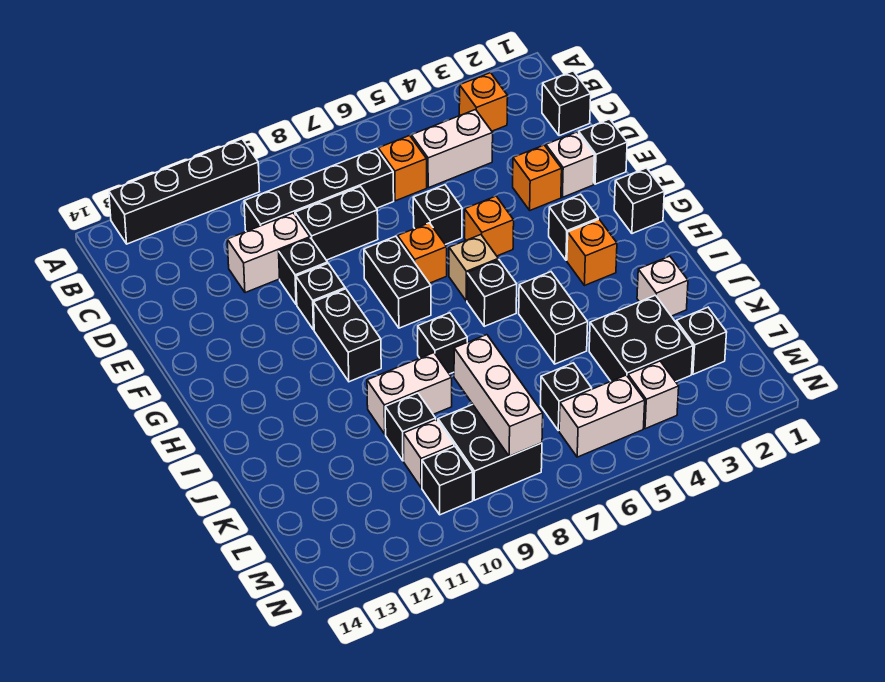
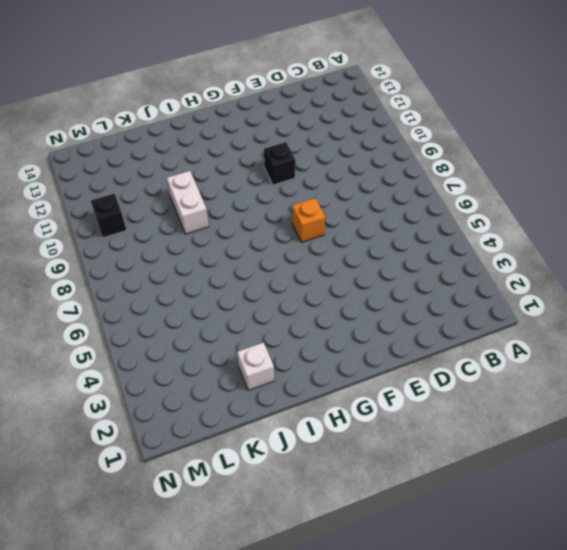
none -> black brick A10:A13 level 1
none -> orange brick B3 level 1
none -> black brick C1 level 1
none -> white brick C4:C5 level 1

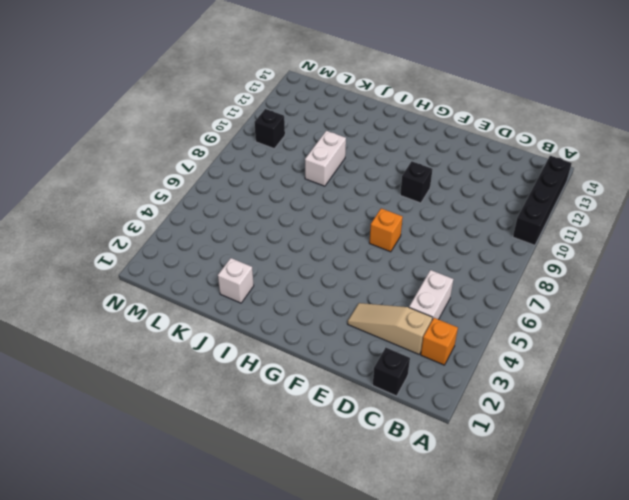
tan slope C3:E3 level 1 top C -> orange brick E3 level 1
none -> orange brick C6 level 1
none -> black brick C7:C10 level 1
none -> black brick D8:D9 level 1
none -> white brick D10:D11 level 1

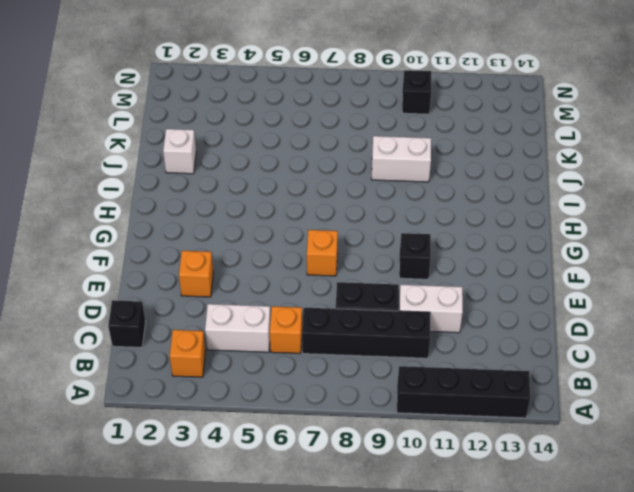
none -> black brick E1 level 1
none -> white brick E2 level 1
none -> black brick E6 level 1
none -> black brick E10 level 1

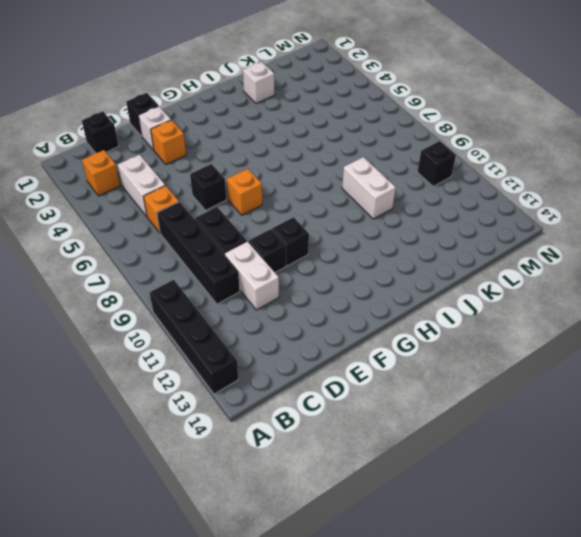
none -> orange brick F5 level 1
none -> black brick F8:G8 level 1
none -> black brick G1 level 1
none -> black brick G3 level 1

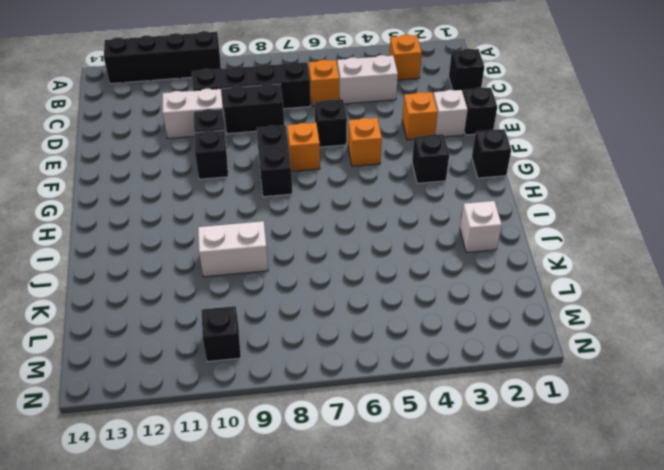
none -> tan brick G6 level 1
none -> black brick G10:H10 level 1
none -> orange brick H3 level 1
none -> black brick H6 level 1

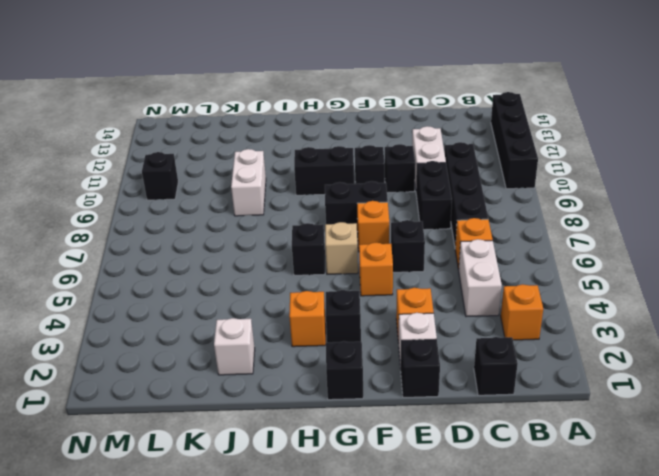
none -> black brick I5:J5 level 1
none -> black brick I8 level 1
none -> black brick K3:L4 level 1
none -> black brick K10 level 1

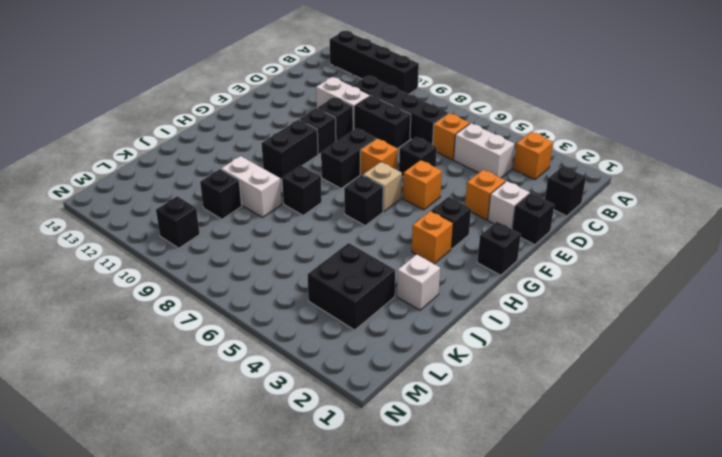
none -> black brick I5:J5 level 1
none -> black brick L2 level 1
none -> black brick L6 level 1
none -> black brick L8:M9 level 1

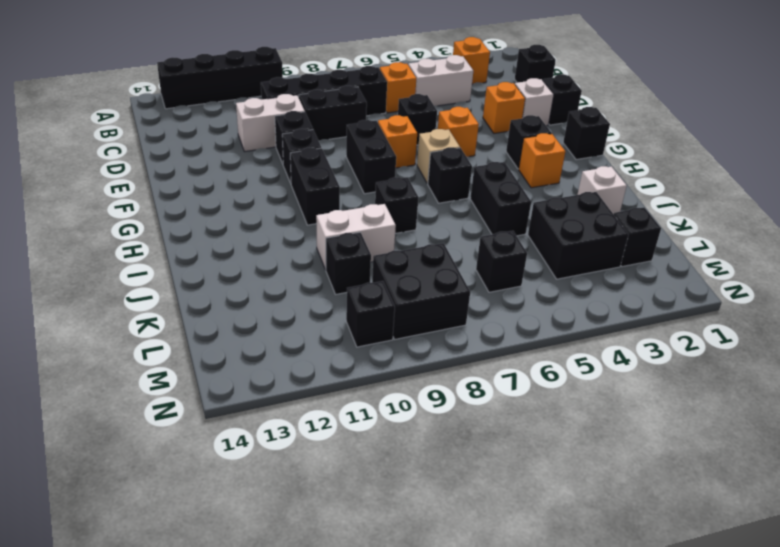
none -> white brick L10 level 1
none -> white brick M4 level 1
none -> white brick M5:M6 level 1
none -> white brick K8:M8 level 2

